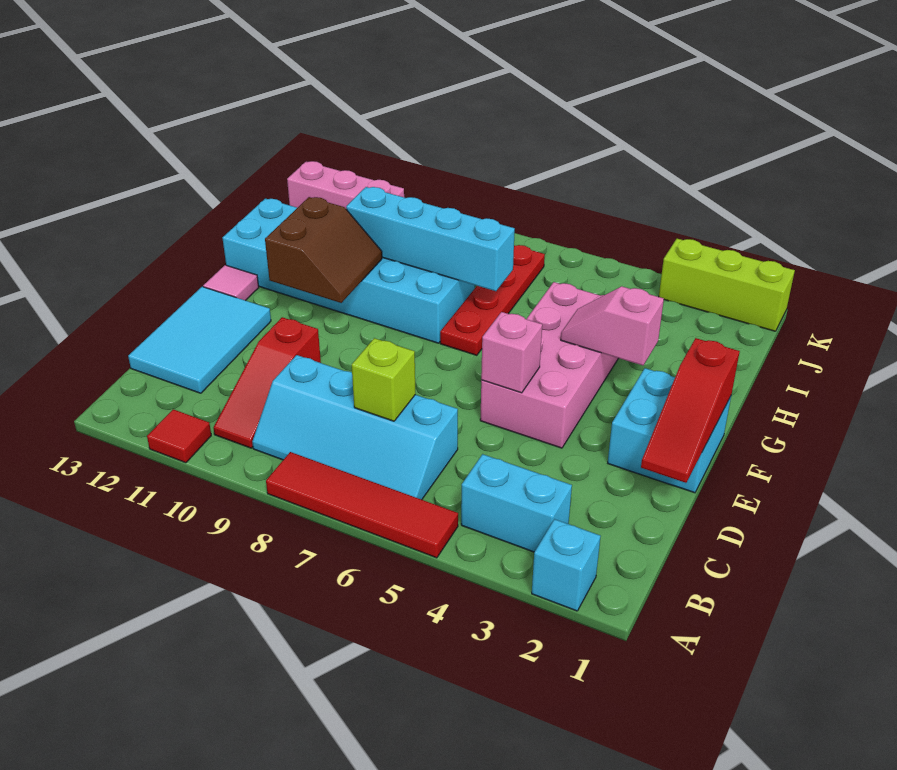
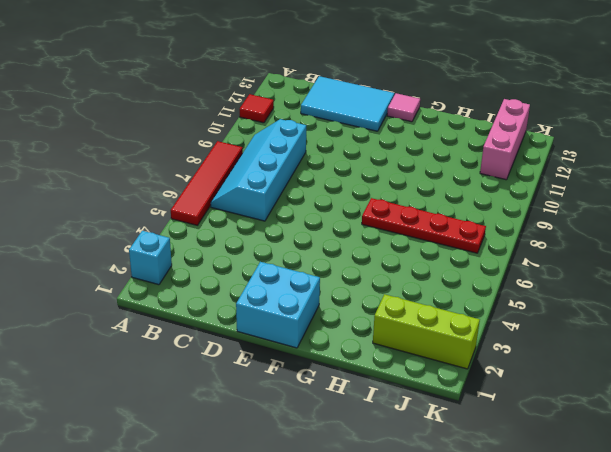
lime brick I2:K2 level 1 -> lime brick K1:K3 level 1
none -> cyan brick B3:B4 level 1
none -> red slope B10:D10 level 1 top D
none -> pink brick E4:H5 level 1

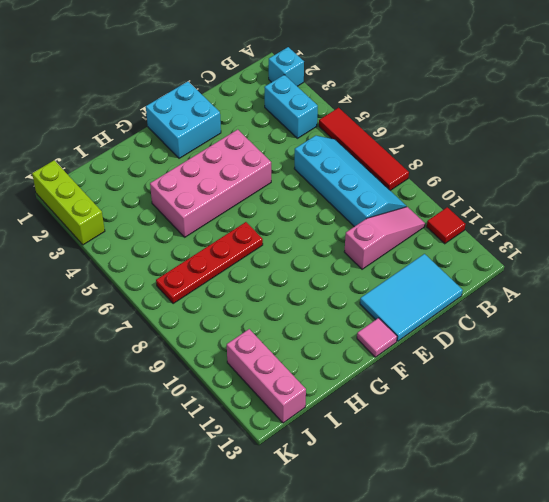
pink slope B10:D10 level 1 top D -> red slope B10:D10 level 1 top D
none -> cyan brick G8:H13 level 1
none -> lime brick C7 level 2
none -> red slope D1:F1 level 2 top F

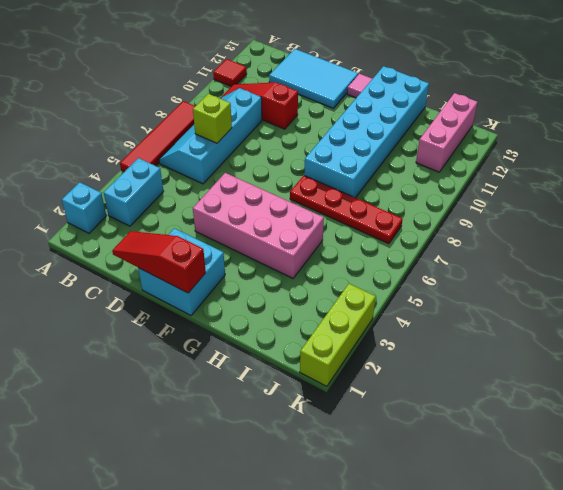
none -> pink brick E5 level 2
none -> brown slope F10:G11 level 2 top 11
none -> pink slope G3:G4 level 2 top 3

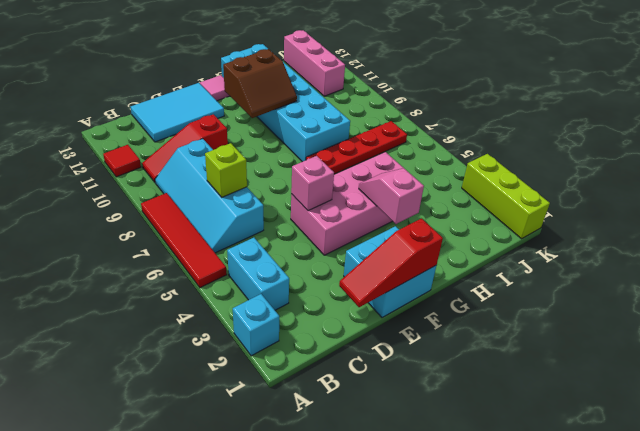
none -> cyan brick H7:H10 level 2

